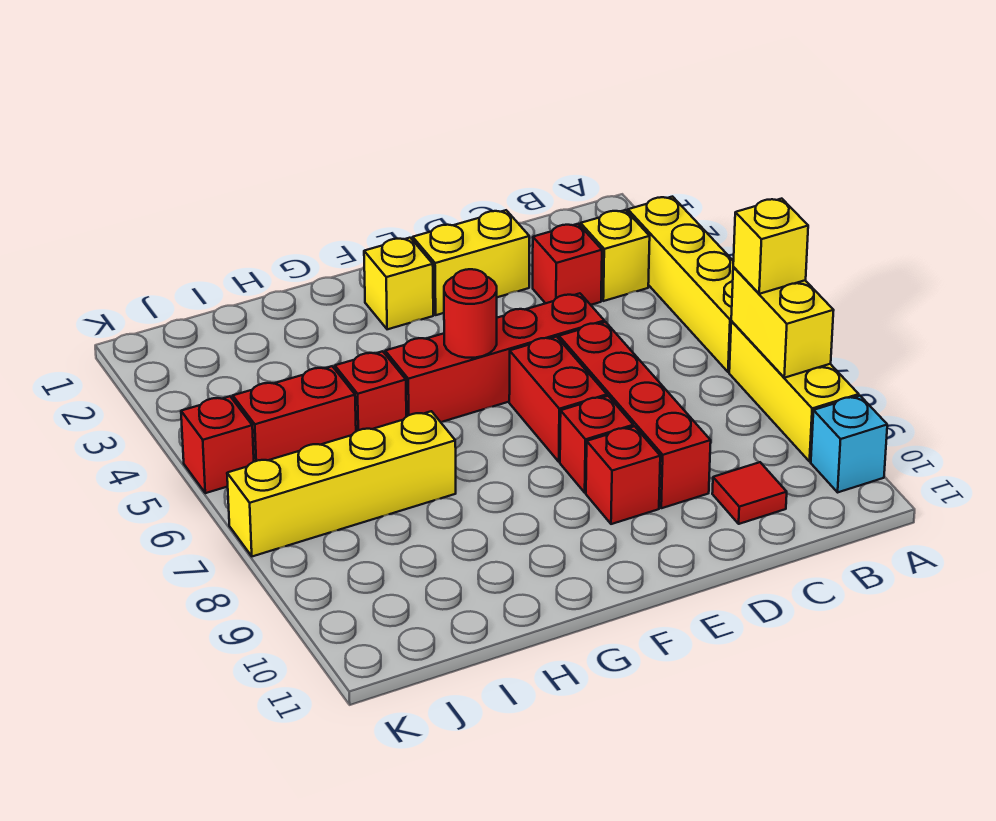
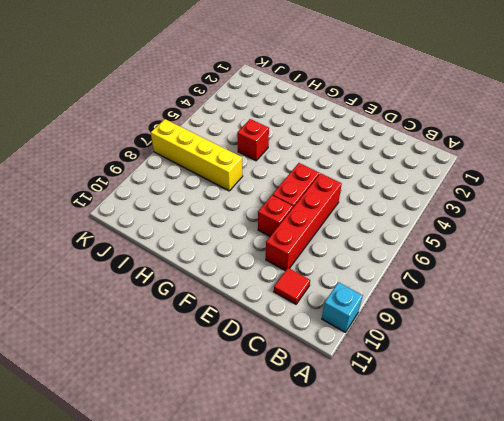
none -> yellow brick A3:A6 level 1
none -> yellow brick A7:A9 level 1
none -> yellow brick B3 level 1

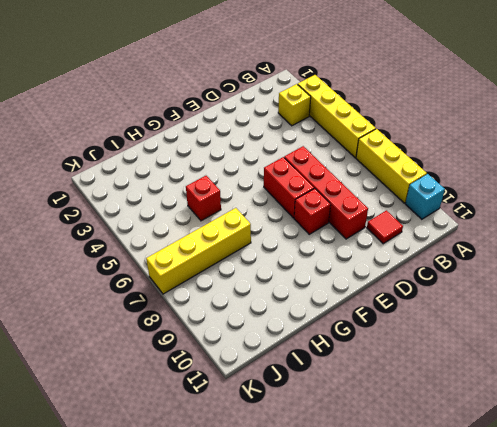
none -> red brick C3 level 1
none -> yellow brick D2:E2 level 1
none -> red brick D5:G5 level 1

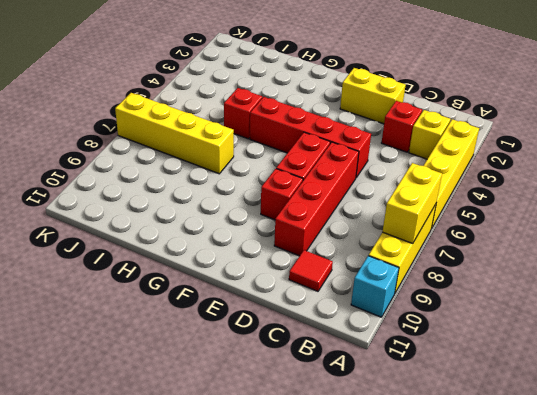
none -> red brick E9 level 1
none -> yellow brick F2 level 1
none -> red brick I5:J5 level 1

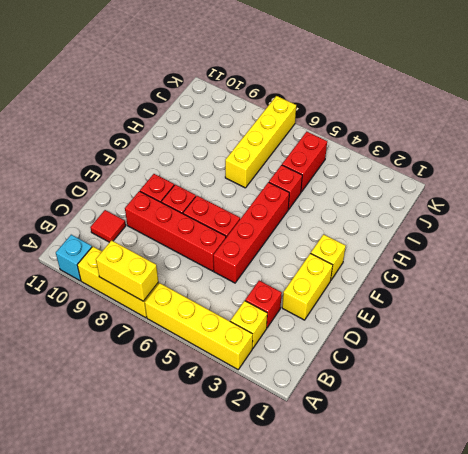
none -> red brick K5 level 1
none -> red round brick F5 level 2
none -> yellow brick A7 level 3

